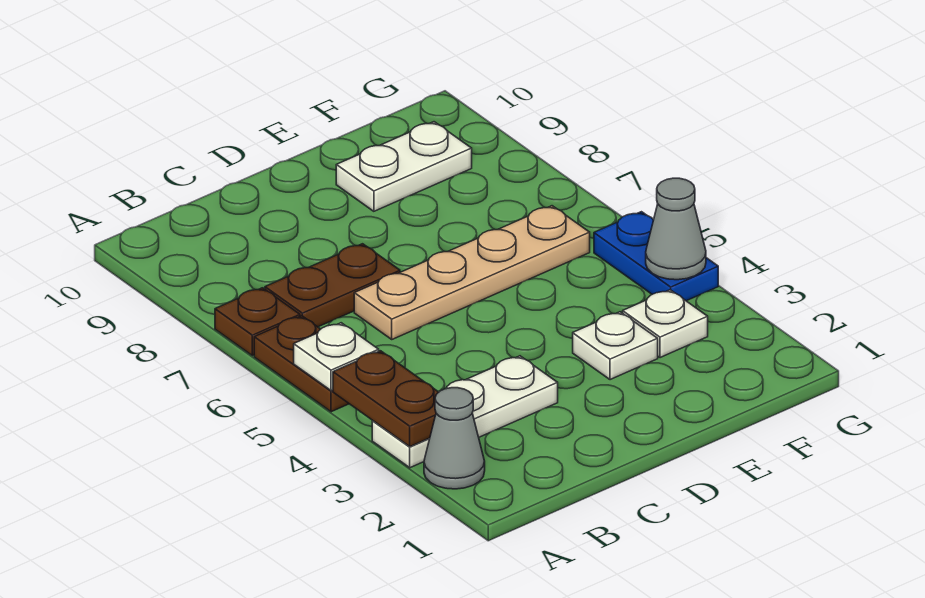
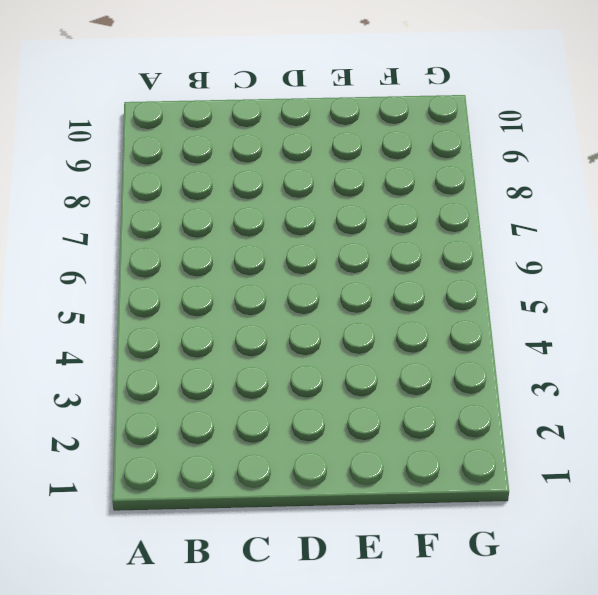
none -> grey cone A2 level 1
none -> white plate A3:C3 level 1
none -> brown plate A5:A6 level 1

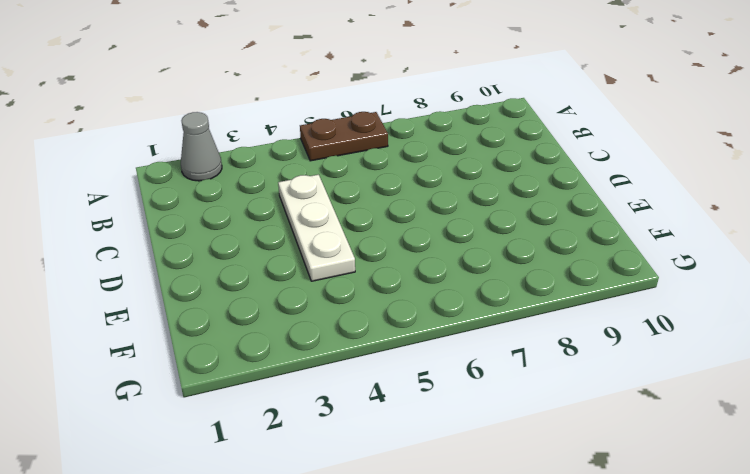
white plate C4:E4 level 1 -> white plate A3:C3 level 1
none -> brown plate A7 level 1
none -> brown plate B7:C7 level 1
none -> tan plate C6:F6 level 1

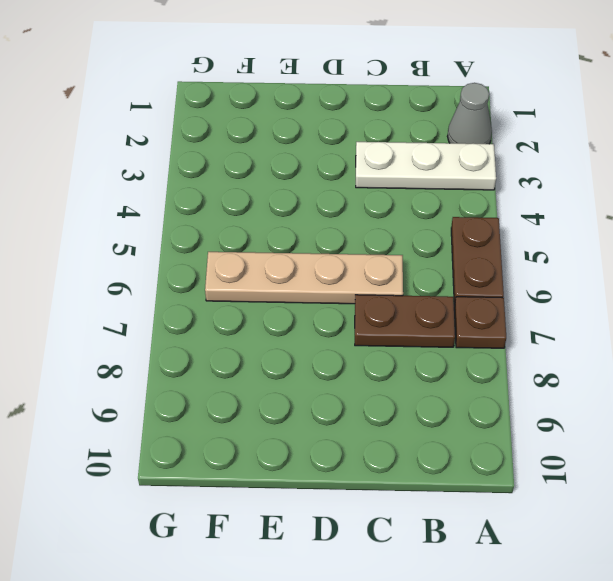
none -> white plate E3 level 1
none -> white plate E9:F9 level 1
none -> white plate F3 level 1

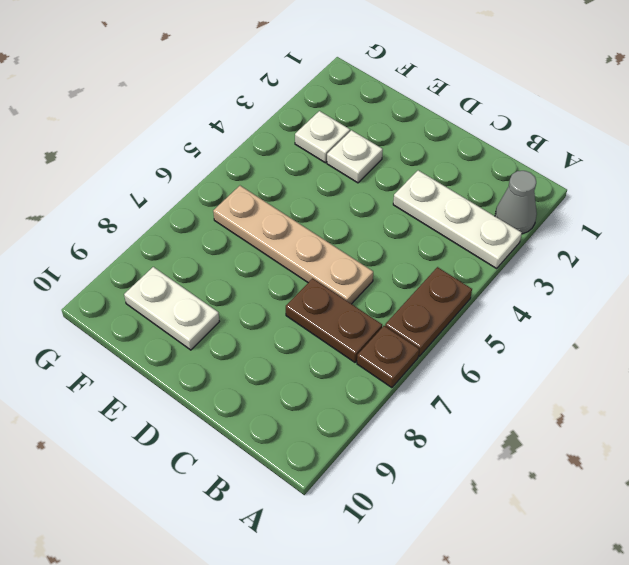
none -> blue plate G4:G5 level 1
none -> brown plate A3:A4 level 2
none -> white plate A5 level 2

